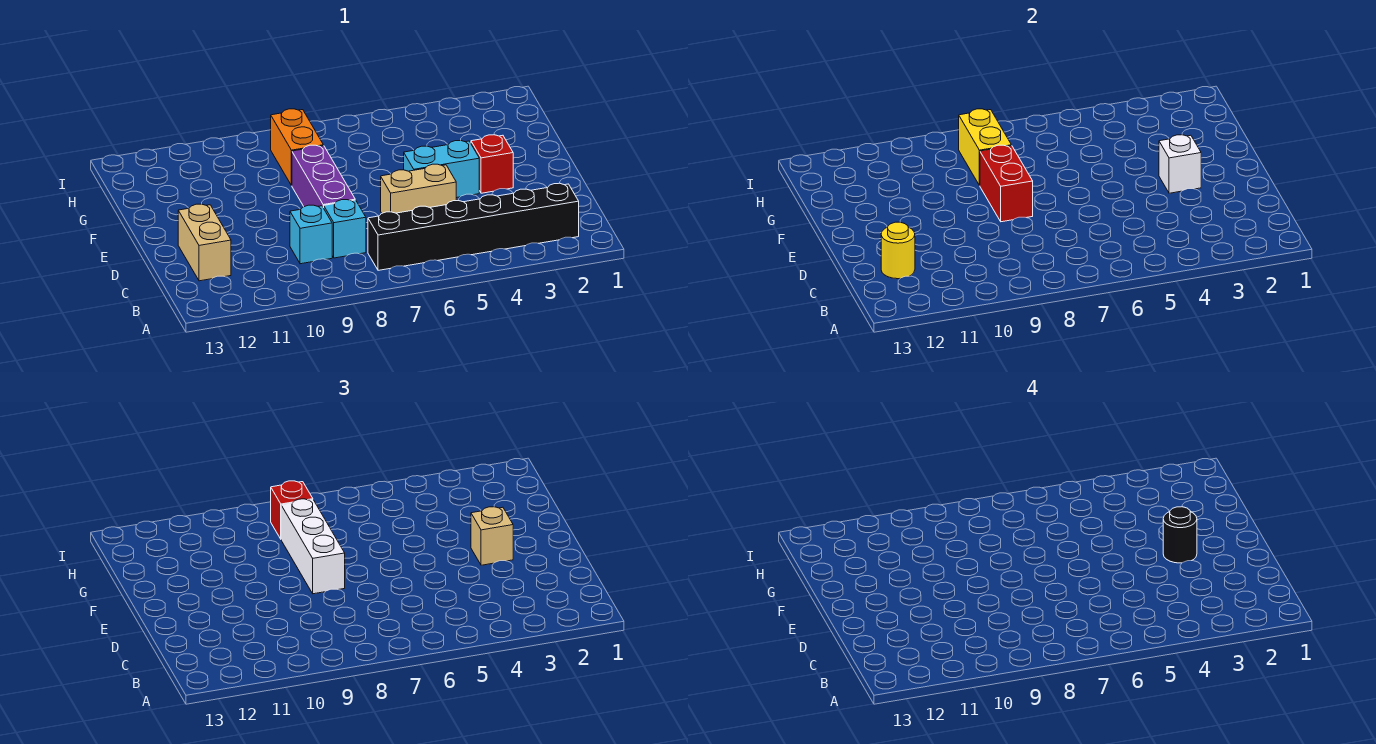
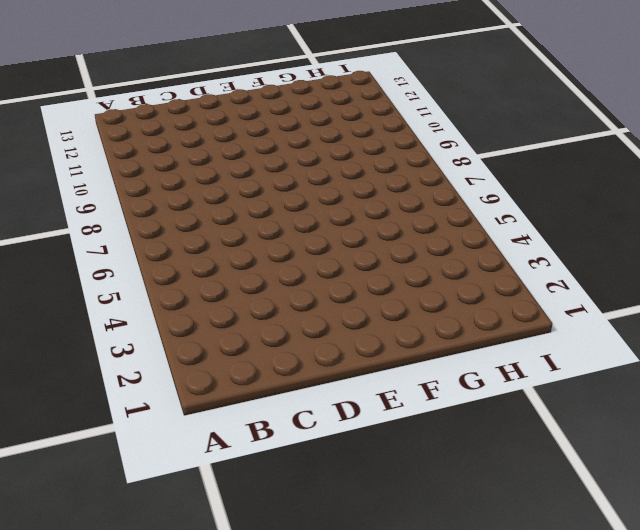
none -> black brick B2:B7 level 1
none -> cyan brick C8 level 1
none -> cyan brick C9 level 1

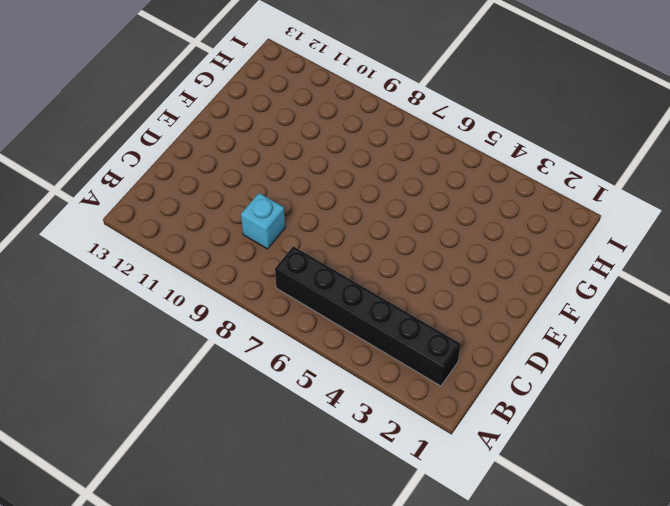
none -> cyan brick C8 level 1
none -> tan brick C12:D12 level 1
none -> tan brick D5:D6 level 1

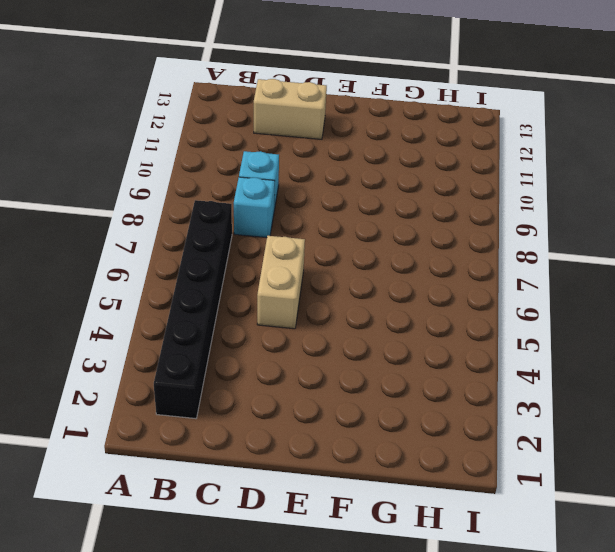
none -> purple brick D8:F8 level 1
none -> red brick E3 level 1
none -> cyan brick E4:E5 level 1

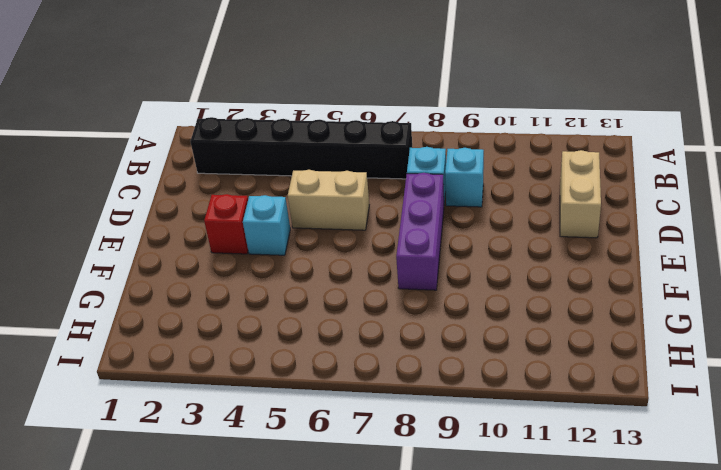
cyan brick E4 level 1 -> cyan brick E4:E5 level 1
none -> orange brick G8:H8 level 1
none -> yellow round brick C12 level 2
none -> white brick E3 level 2

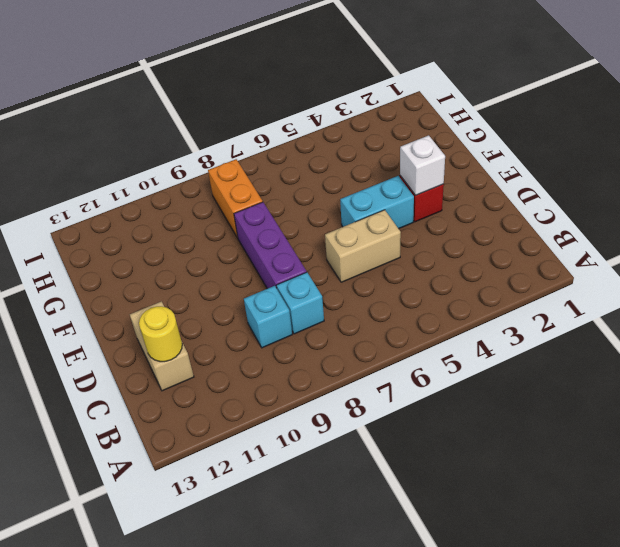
none -> black brick B2:B7 level 1
none -> red brick E8:F8 level 2
none -> yellow brick G8:H8 level 2

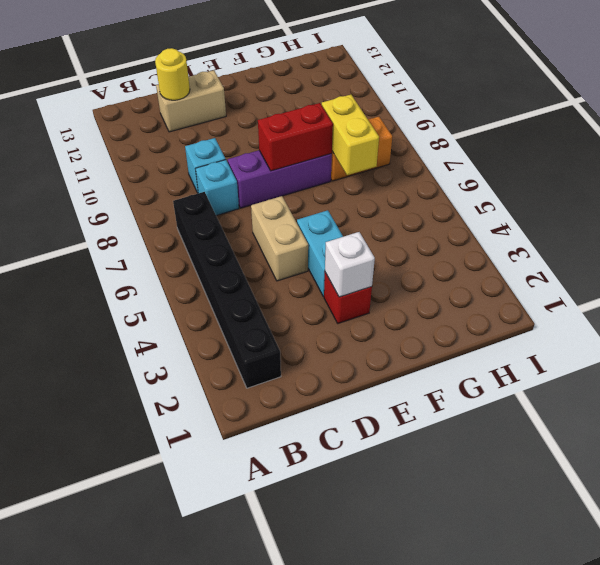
yellow brick G7:G8 level 2 -> yellow brick G8:H8 level 2
none -> tan brick E3 level 3
none -> white brick E8:G8 level 3
none -> red brick H8 level 3

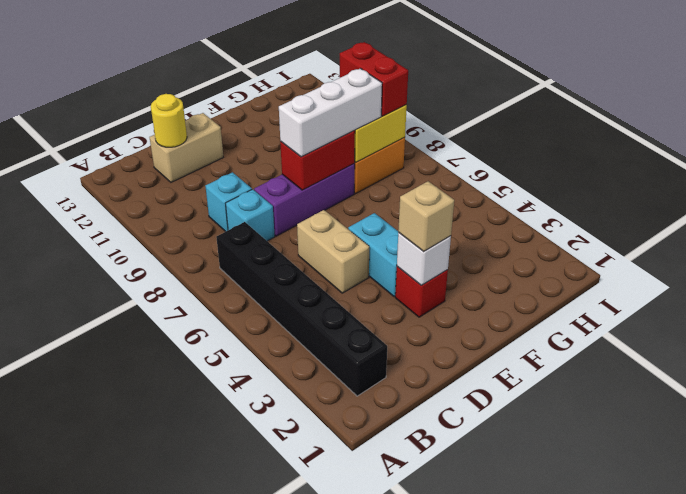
red brick H8:H9 level 3 -> red brick H8 level 3
none -> black round brick E3 level 4

